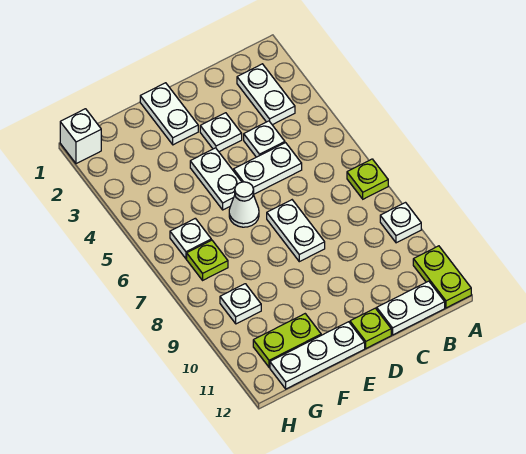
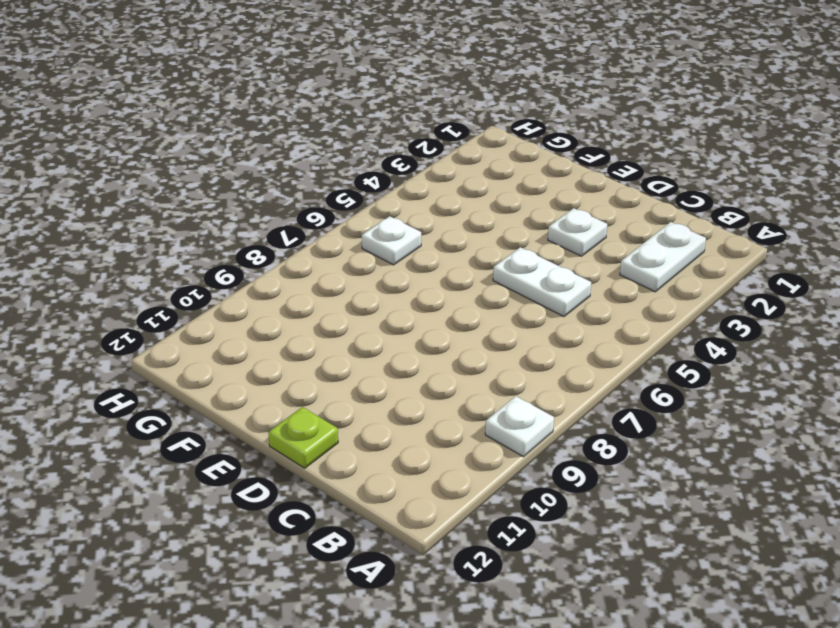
none -> lime plate A7 level 1
none -> lime plate A11:A12 level 1
none -> white plate B12:C12 level 1

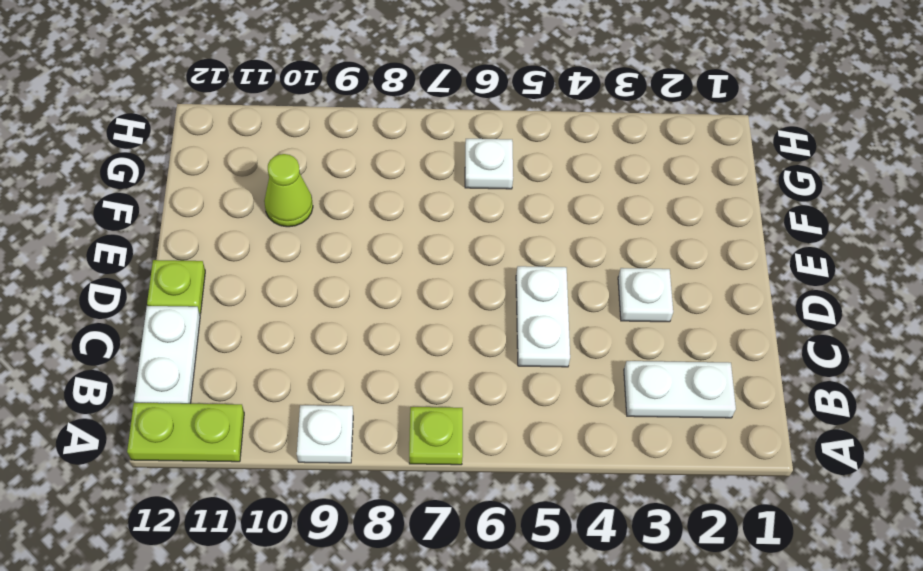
lime cone F10 level 1 -> none
none -> white plate C4 level 1
none -> white plate D7:D8 level 1
none -> white plate E1:E2 level 1

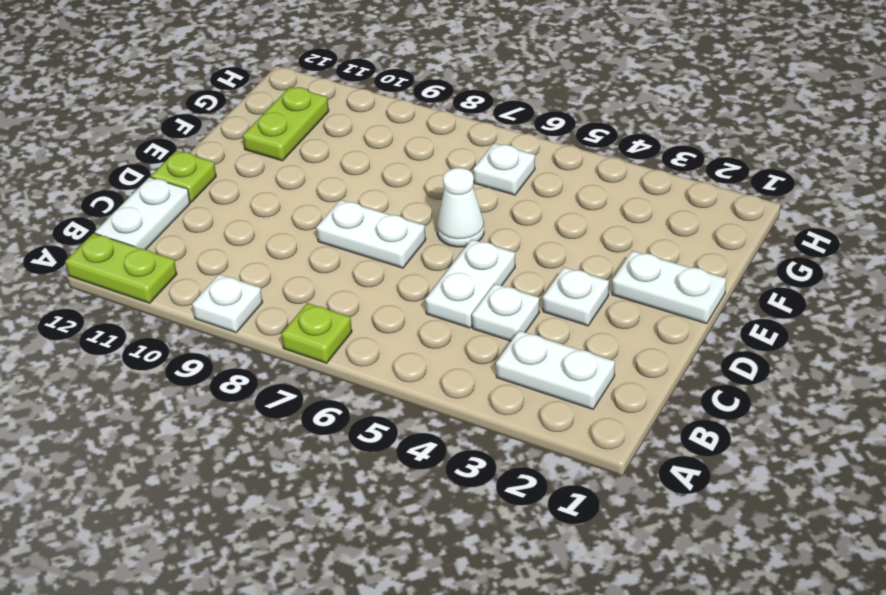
none -> white plate E4:E5 level 1
none -> white plate E12:G12 level 1
none -> lime plate G7 level 1

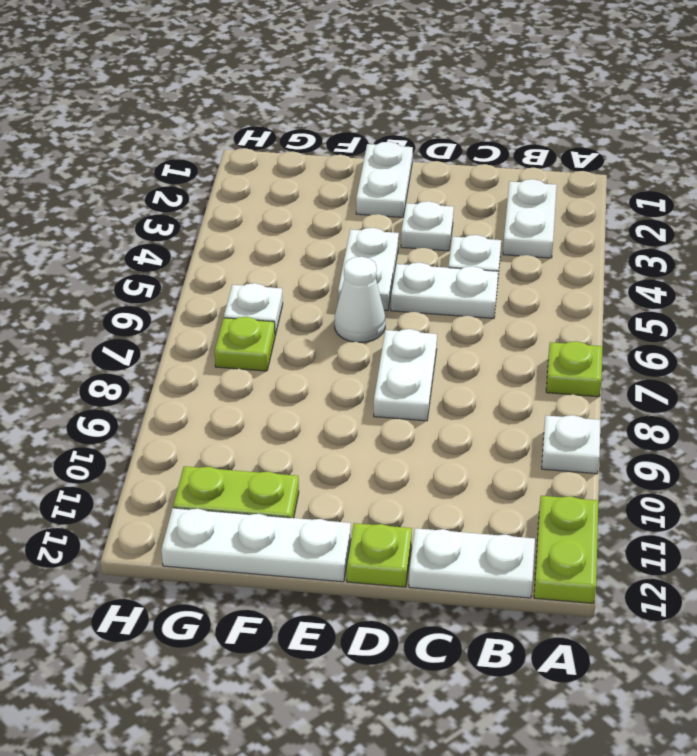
none -> white plate G9 level 1
none -> white brick H1 level 1

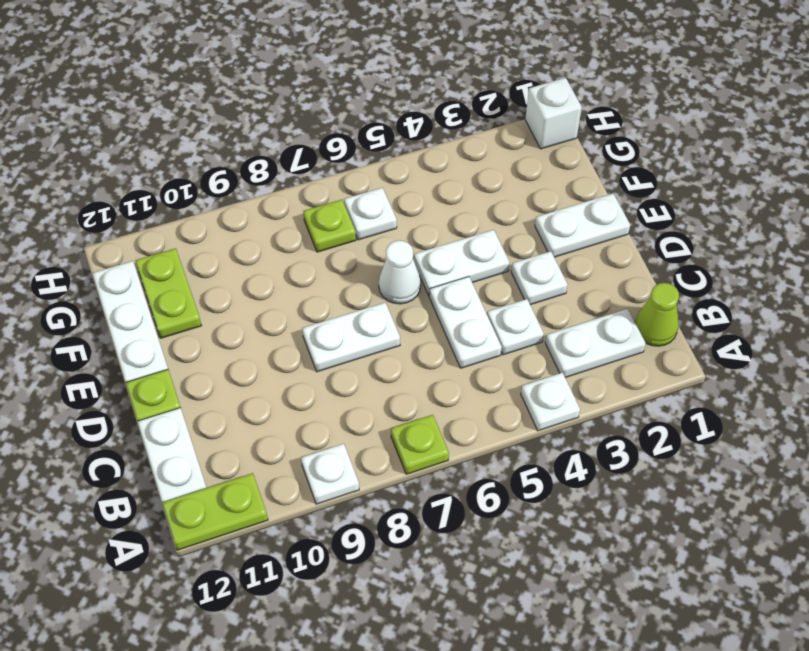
white plate A4 level 1 -> white plate G9 level 1
lime cone B1 level 1 -> none

